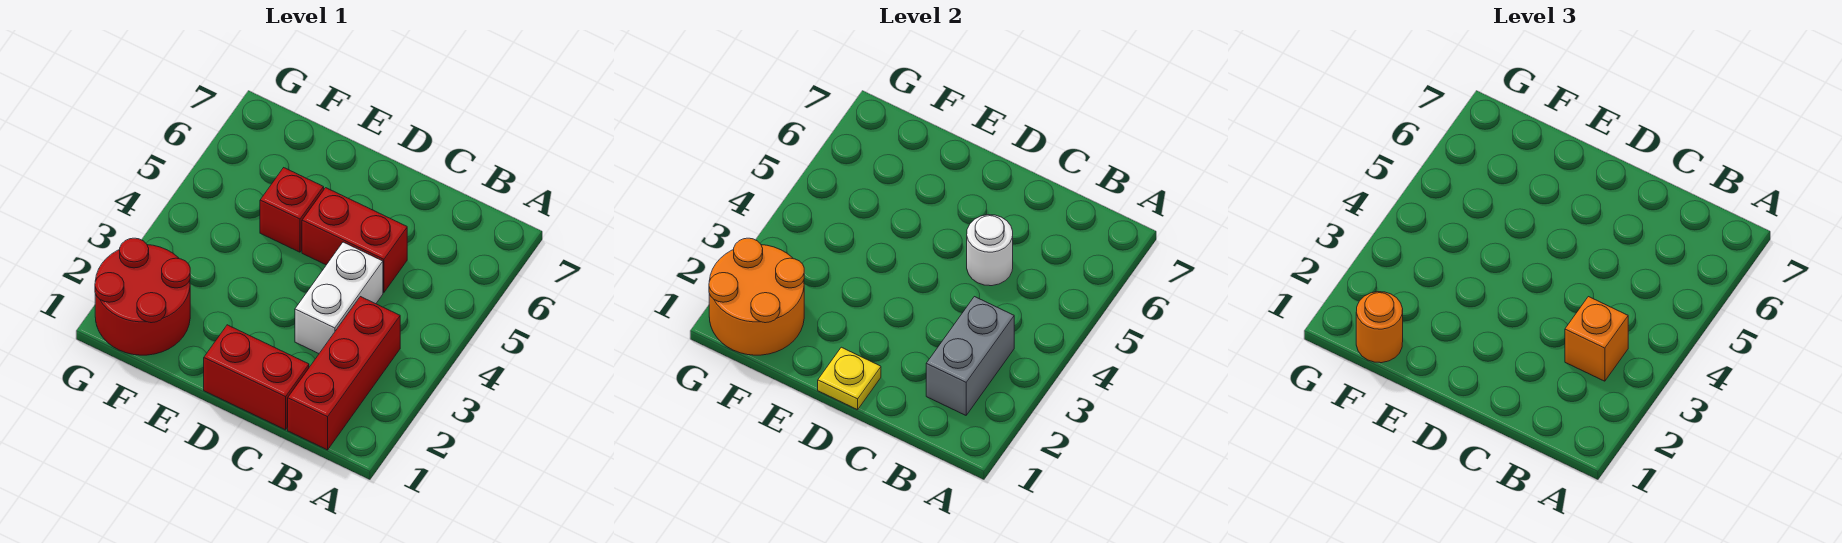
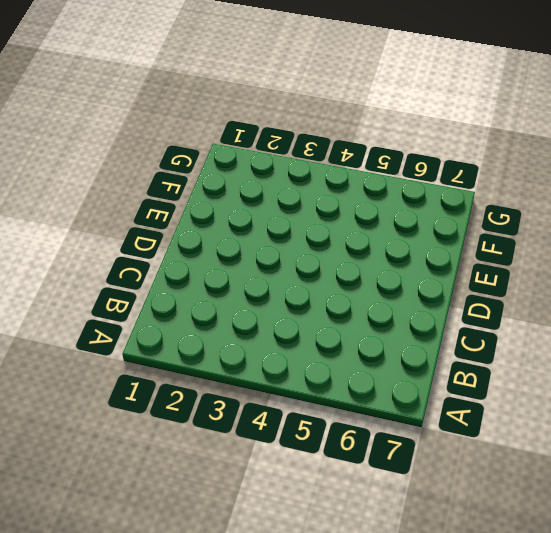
none -> red brick B1:B3 level 1
none -> red brick C1:D1 level 1
none -> white brick C3:C4 level 1

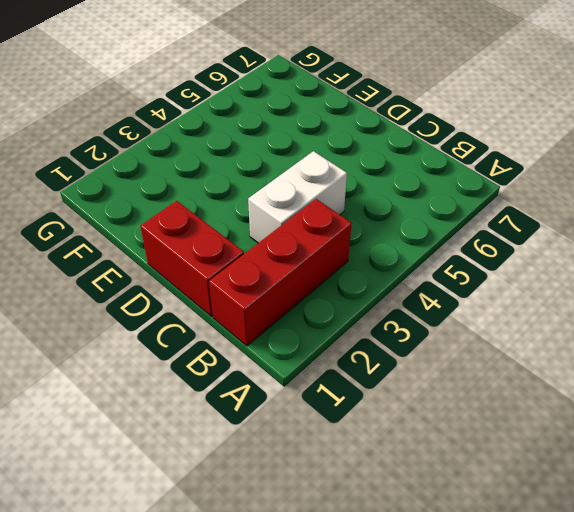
none -> red brick C5:D5 level 1
none -> red brick E5 level 1
none -> red round brick F1:G2 level 1

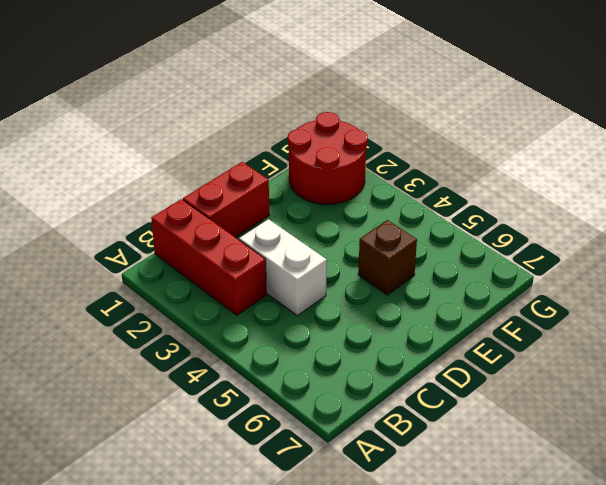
brown brick E5 level 1 -> red brick E5 level 1
none -> red brick C5:D5 level 1
none -> grey brick B2:B3 level 2
none -> white round brick C5 level 2

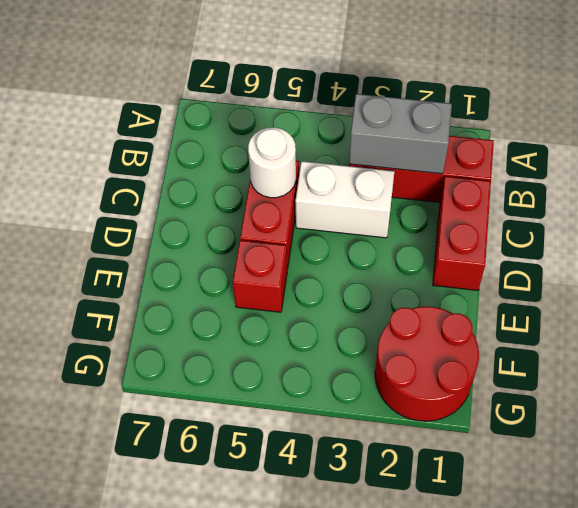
none -> yellow plate D1 level 2
none -> orange round brick F1:G2 level 2
none -> orange brick B3 level 3

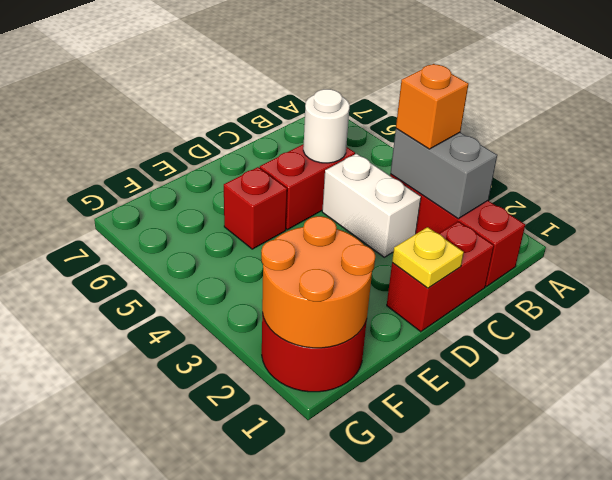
none -> orange round brick F1 level 3

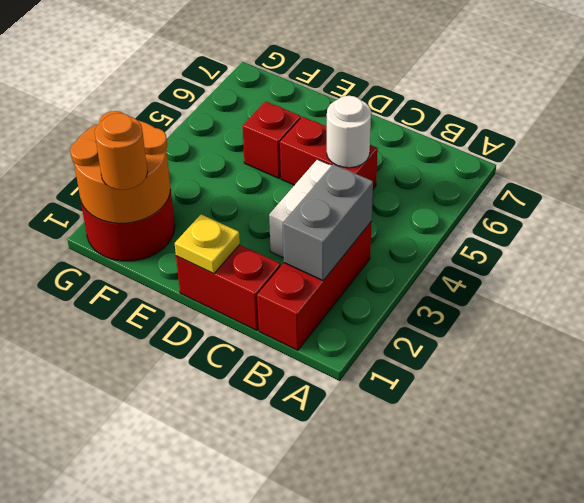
none -> orange brick B3 level 3

